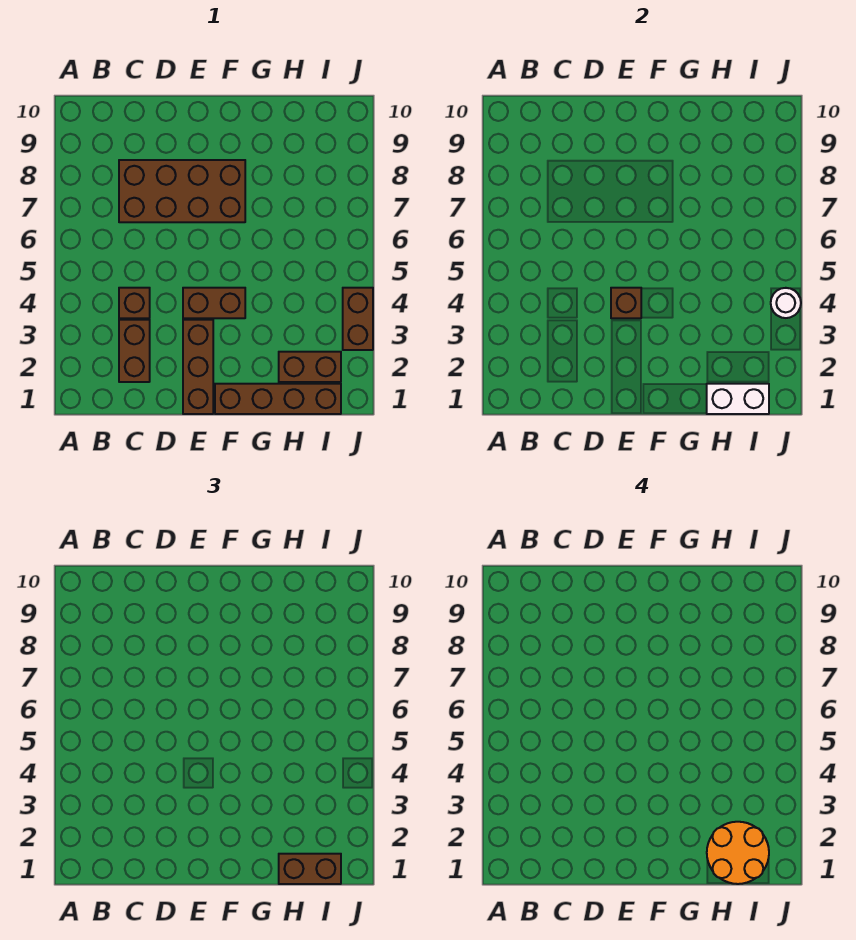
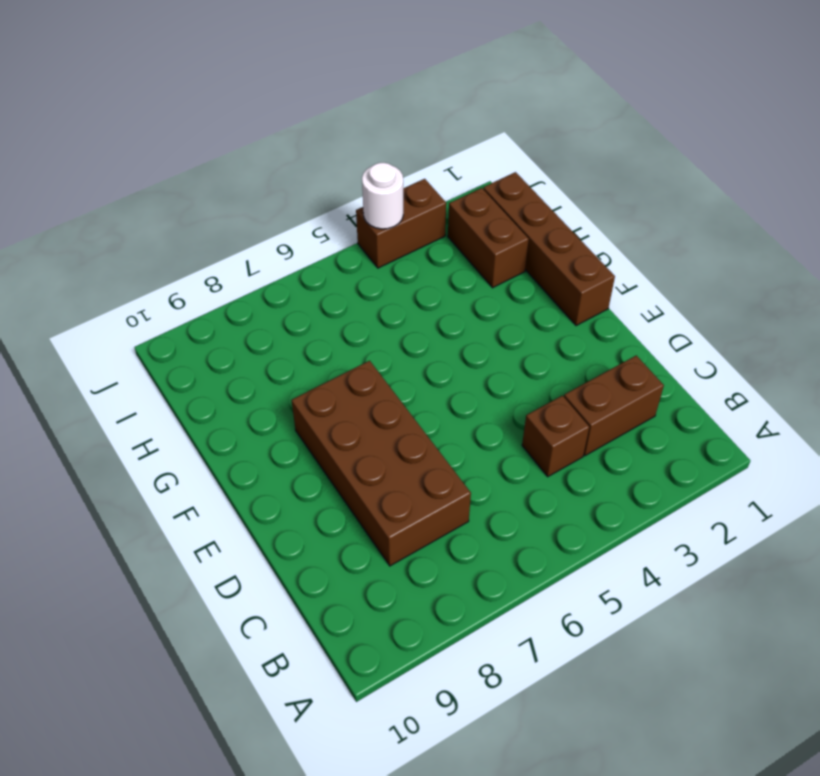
none -> brown brick E1:E3 level 1
none -> brown brick E4:F4 level 1
none -> brown brick E4 level 2

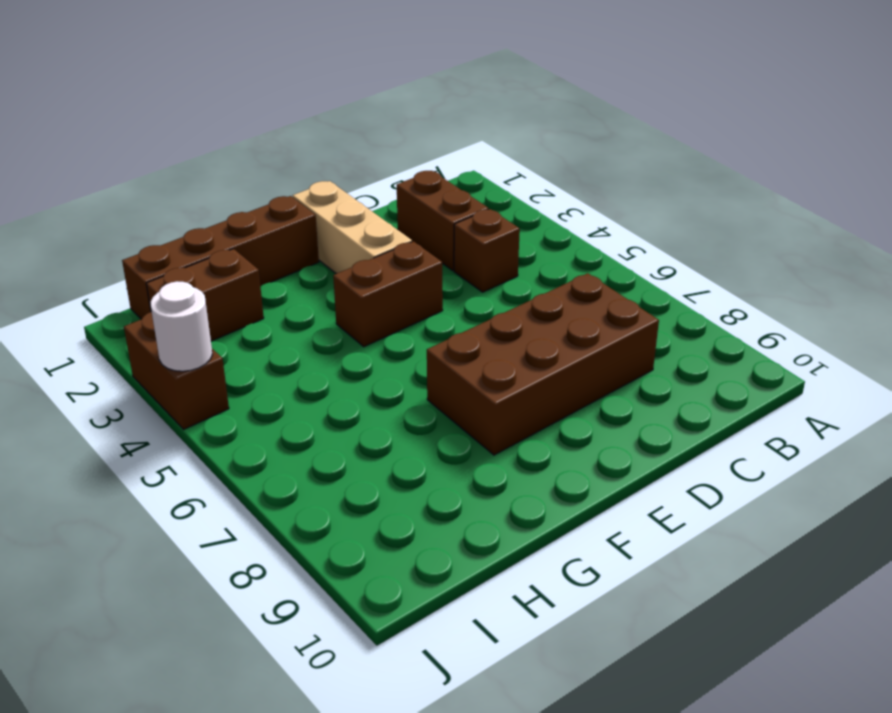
tan brick E1:E3 level 1 -> brown brick E1:E3 level 1
none -> brown brick E4 level 2
none -> white brick H1:I1 level 2
none -> brown brick H1:I1 level 3

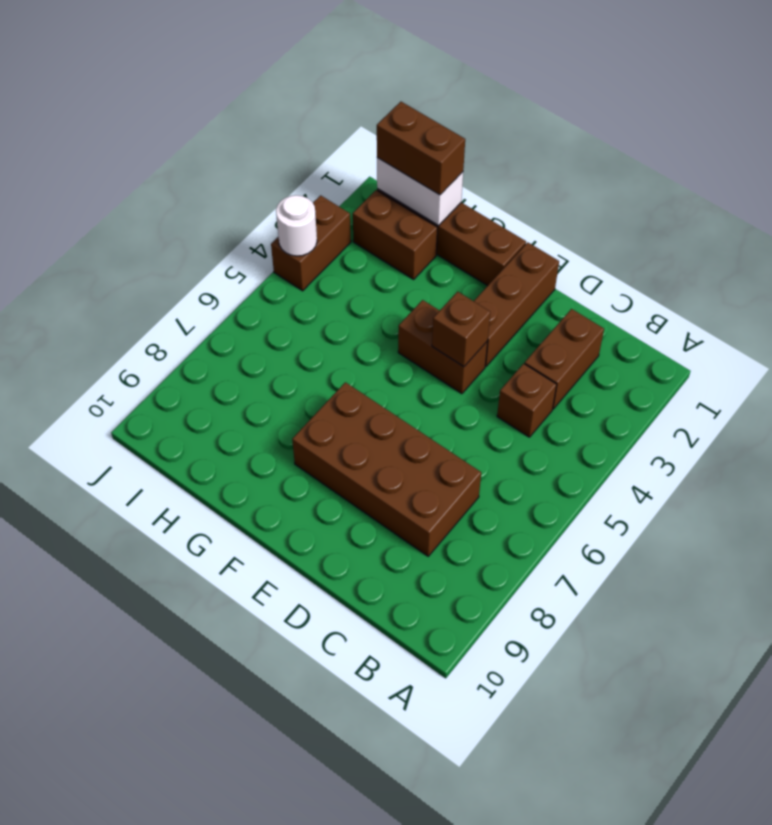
none -> orange round brick H1:I2 level 4

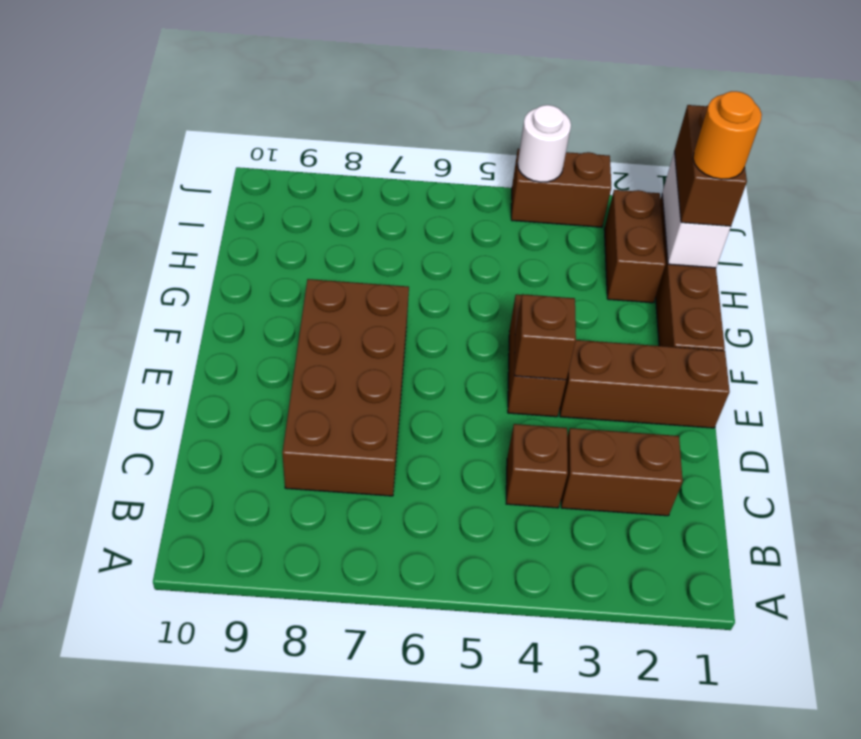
orange round brick H1 level 4 -> orange round brick H1:I2 level 4

